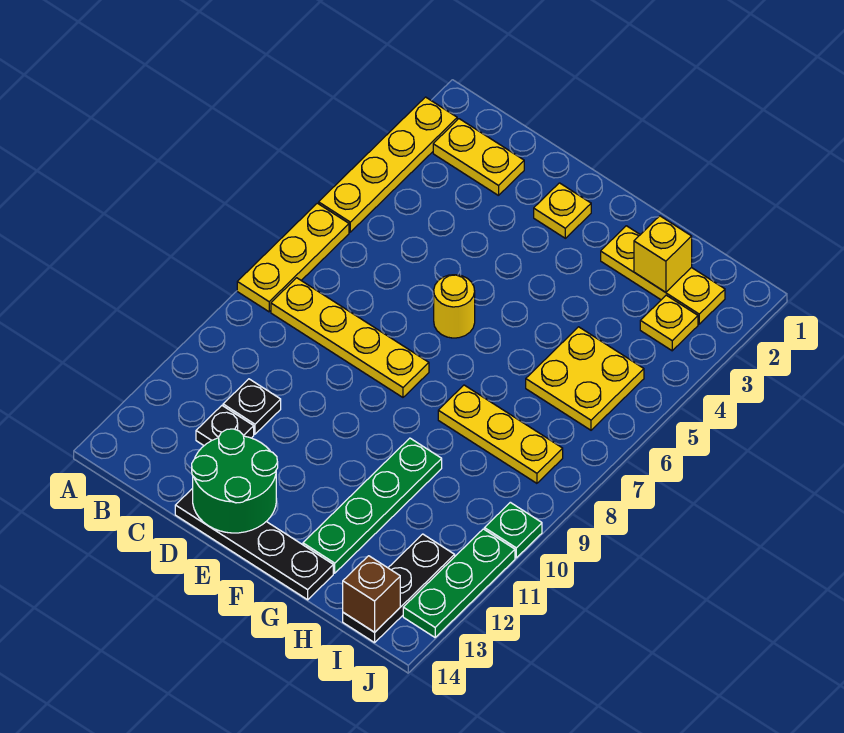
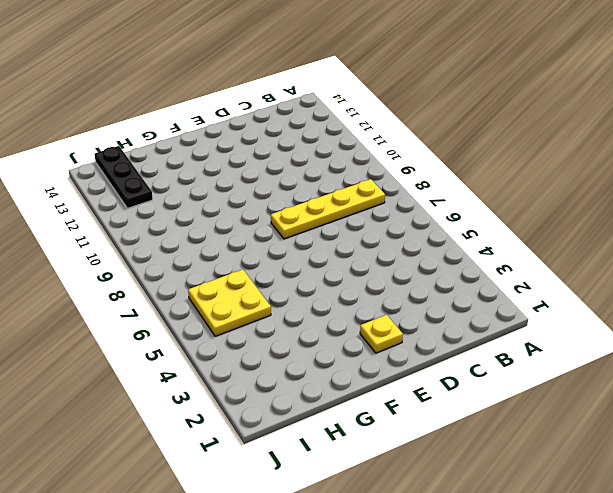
none -> yellow plate A2:A5 level 1
none -> yellow plate A6:A8 level 1
none -> yellow plate B2:C2 level 1

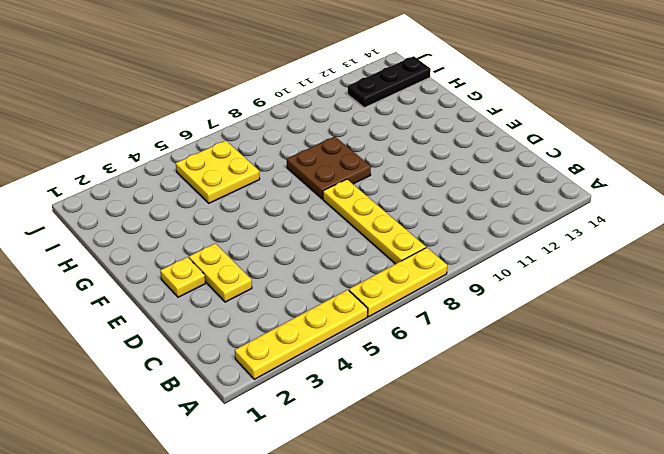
yellow plate D3:E3 level 1 -> yellow plate B2:C2 level 1
brown plate F8:G9 level 1 -> yellow plate G8:I8 level 1
none -> black plate C11 level 1
none -> black plate C12 level 1
none -> black plate D14:G14 level 1

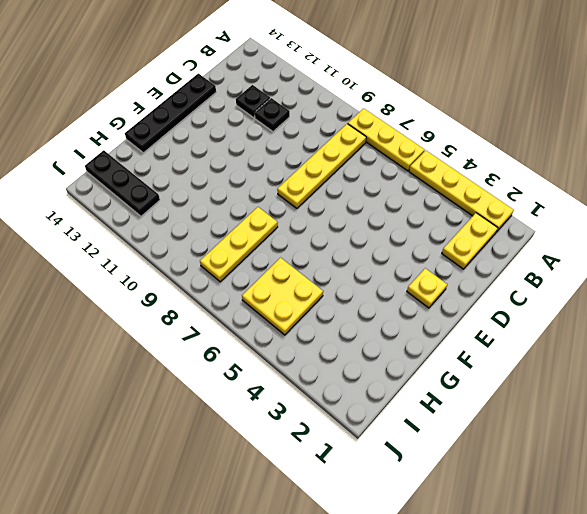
none -> yellow round brick E6 level 1
none -> yellow plate G2:I2 level 1
none -> green plate G10:G13 level 1

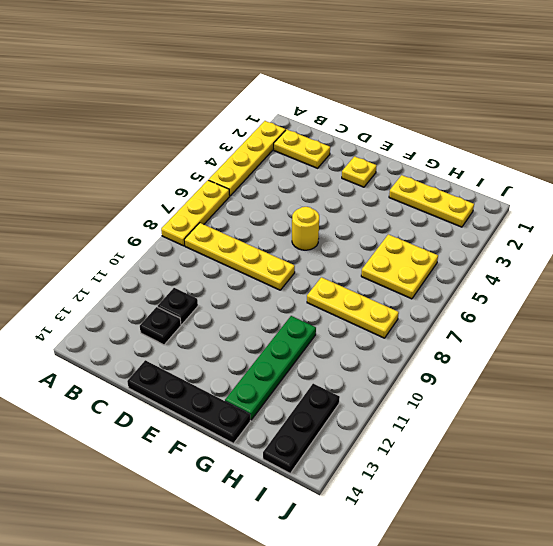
none -> yellow plate I3 level 1
none -> green plate J10 level 1
none -> green plate J11:J13 level 1

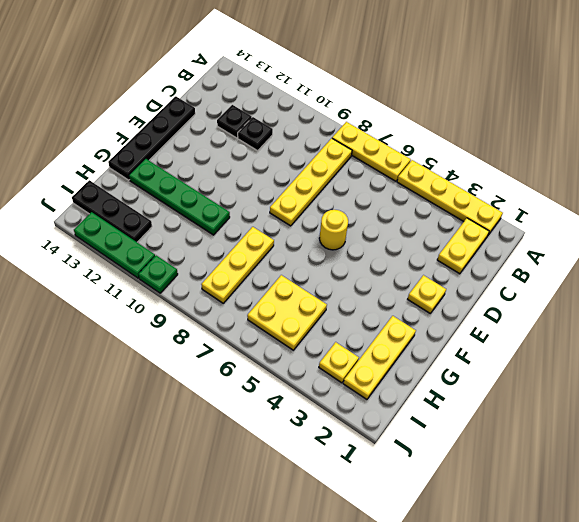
none -> green round brick D13:E14 level 2
none -> yellow brick H2 level 2
none -> brown brick I14 level 2

